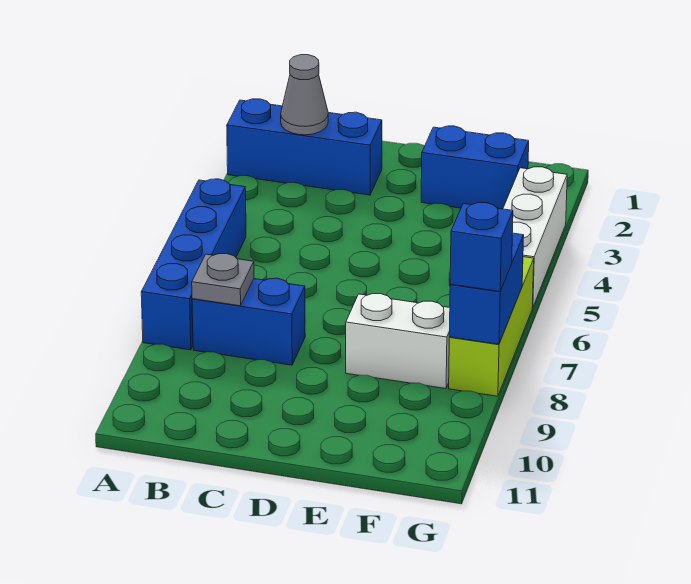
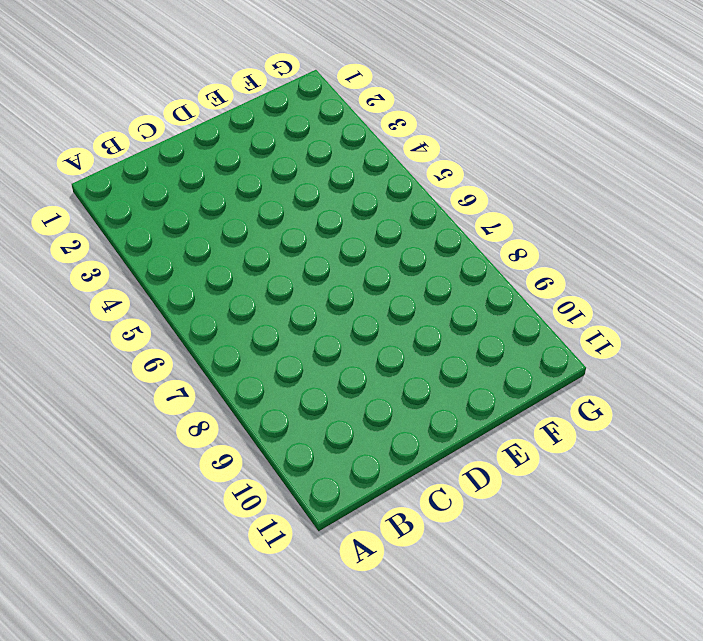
none -> blue brick A2:C2 level 1
none -> blue brick A5:A8 level 1

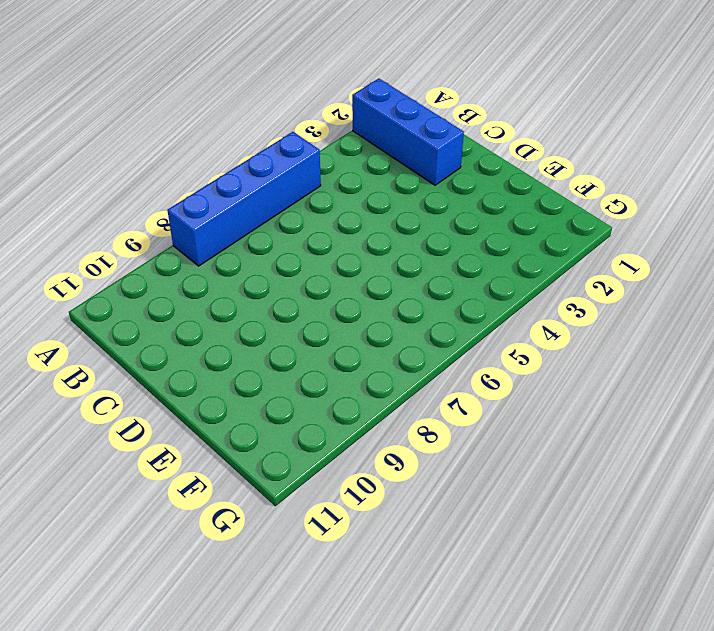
none -> blue brick B8:C8 level 1
none -> blue brick E2:F2 level 1

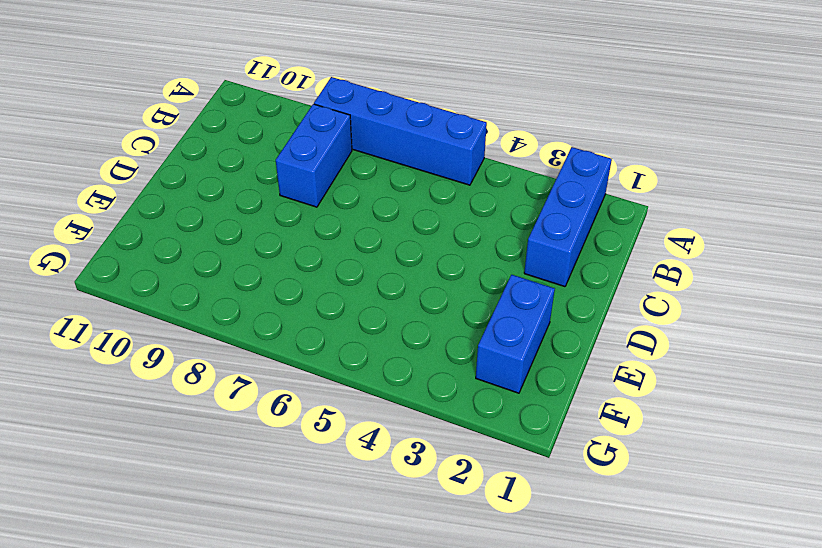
none -> white brick E8:F8 level 1
none -> white brick G3:G5 level 1

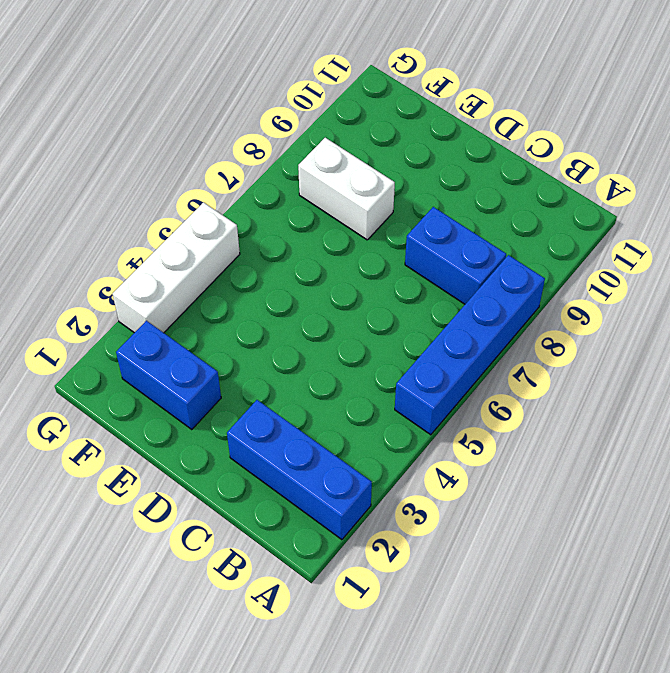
none -> lime brick G6:G8 level 1
none -> grey cone B2 level 2

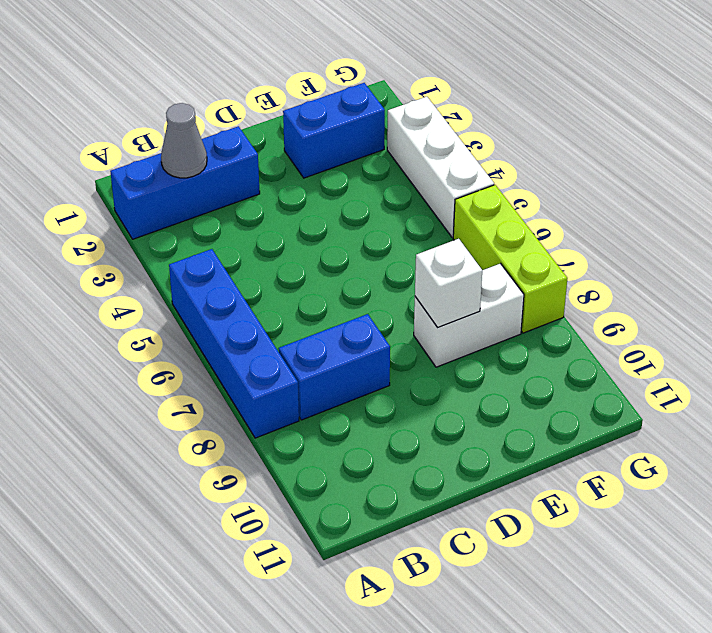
white brick E8 level 2 -> none
none -> grey plate B8 level 2
none -> blue brick G7:G8 level 2

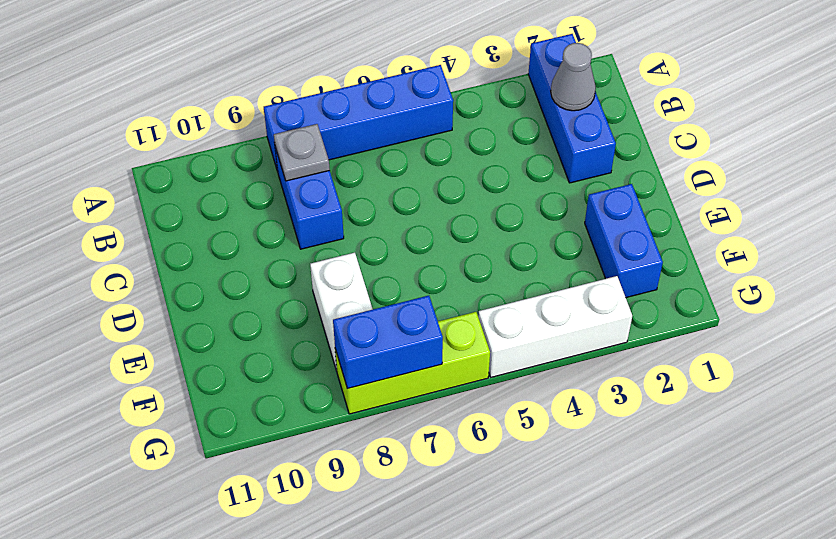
none -> blue brick G8 level 3

